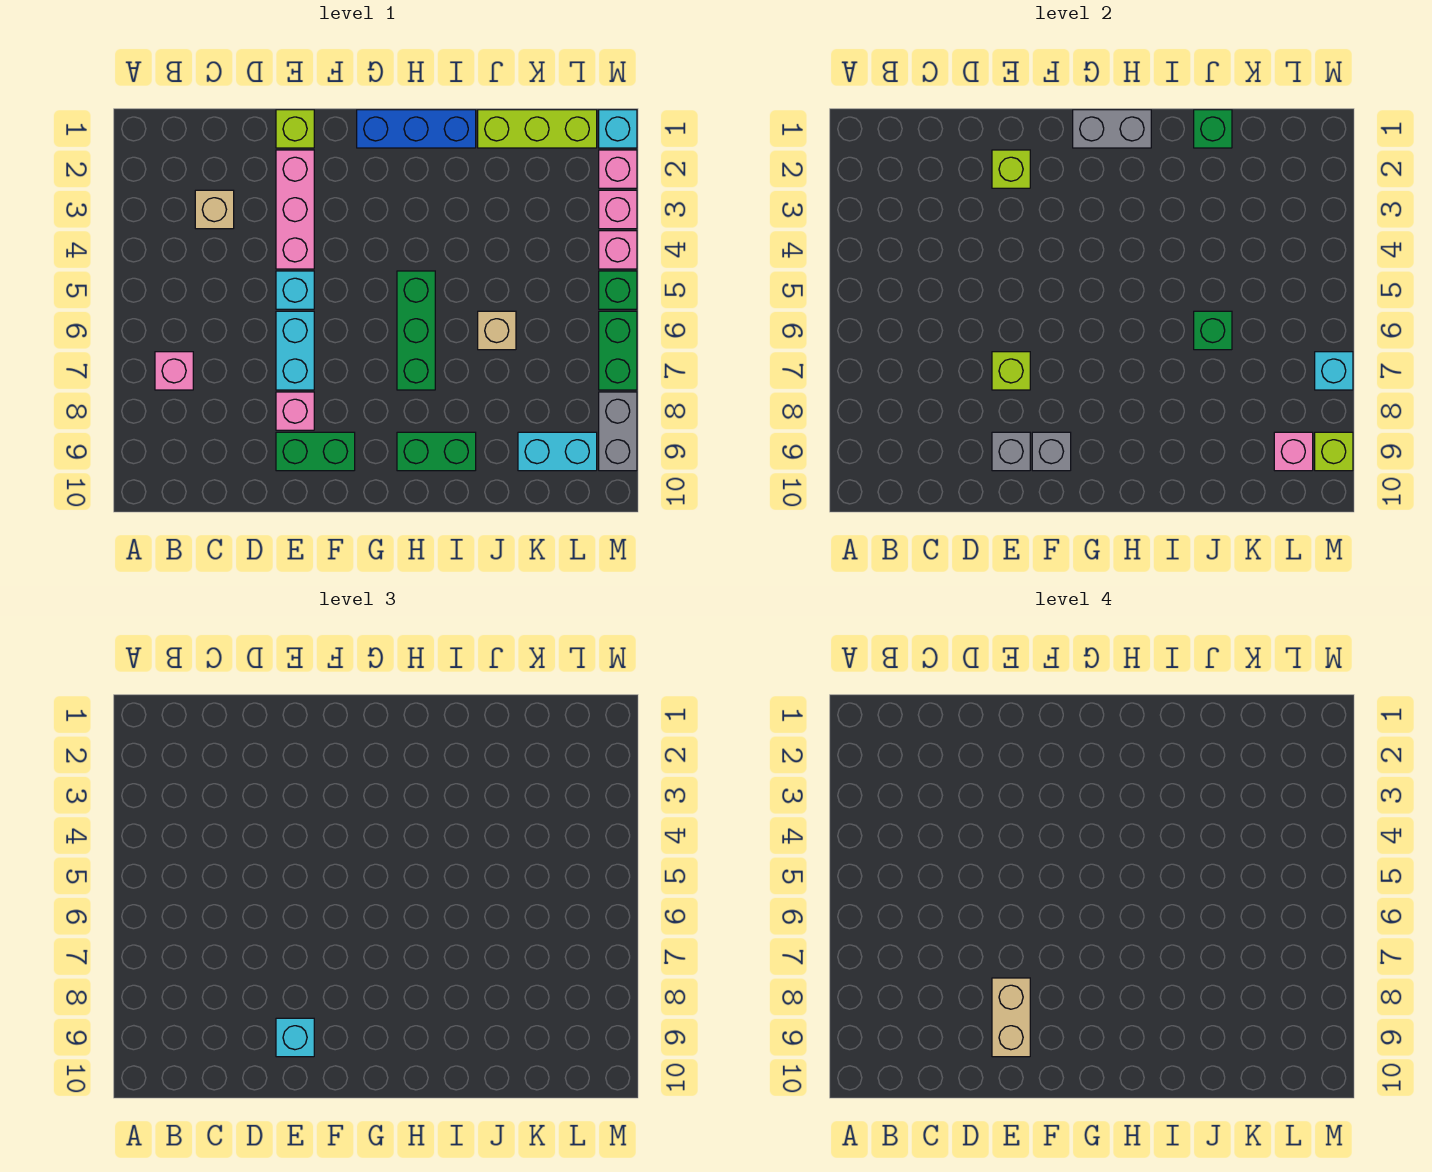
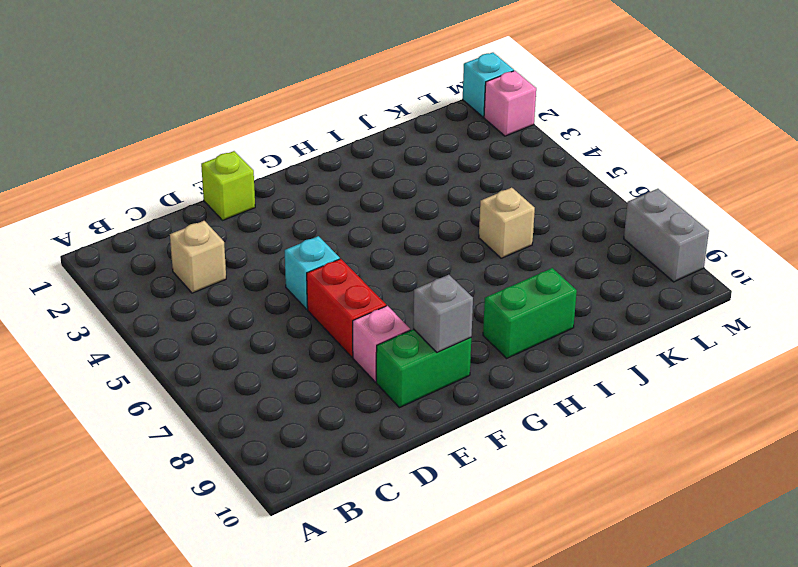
red brick E6:E7 level 1 -> cyan brick E6:E7 level 1
none -> pink brick B7 level 1
none -> pink brick E2:E4 level 1
none -> blue brick G1:I1 level 1
none -> green brick H5:H7 level 1

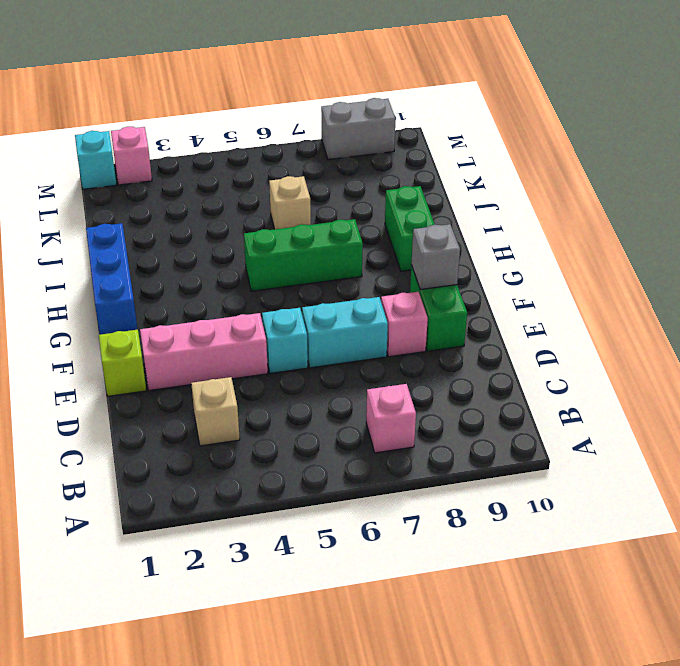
none -> lime brick J1:L1 level 1
none -> cyan brick K9:L9 level 1
none -> pink brick M3 level 1
none -> pink brick M4 level 1

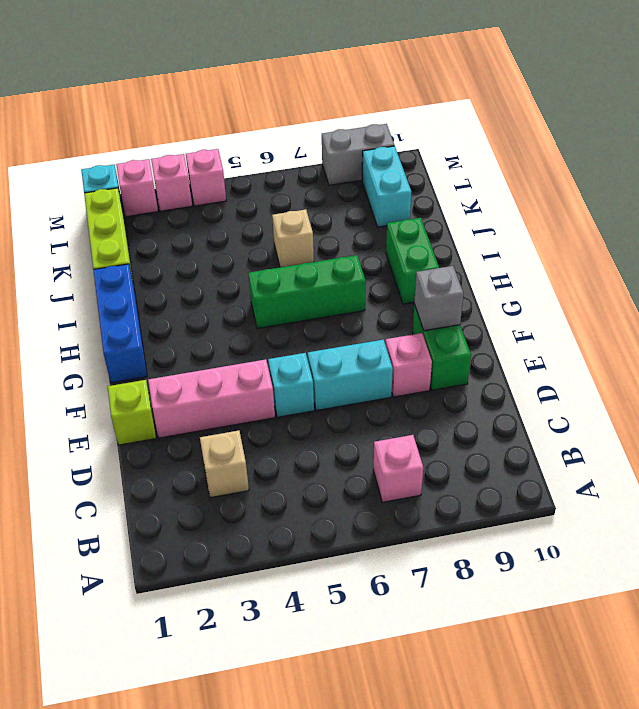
none -> green brick M5 level 1
none -> green brick M6:M7 level 1
none -> lime brick E2 level 2
none -> lime brick E7 level 2

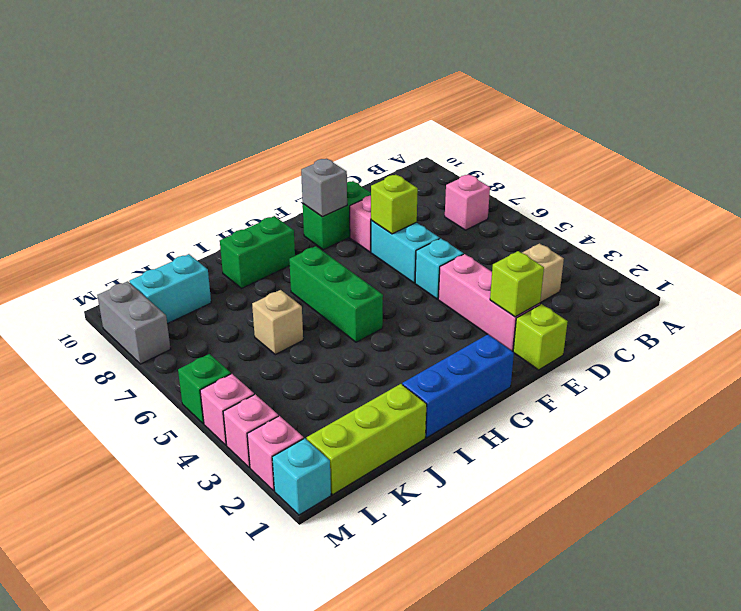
none -> green brick M6:M7 level 1
none -> grey brick E9 level 2
none -> grey brick G1:H1 level 2
none -> green brick J1 level 2

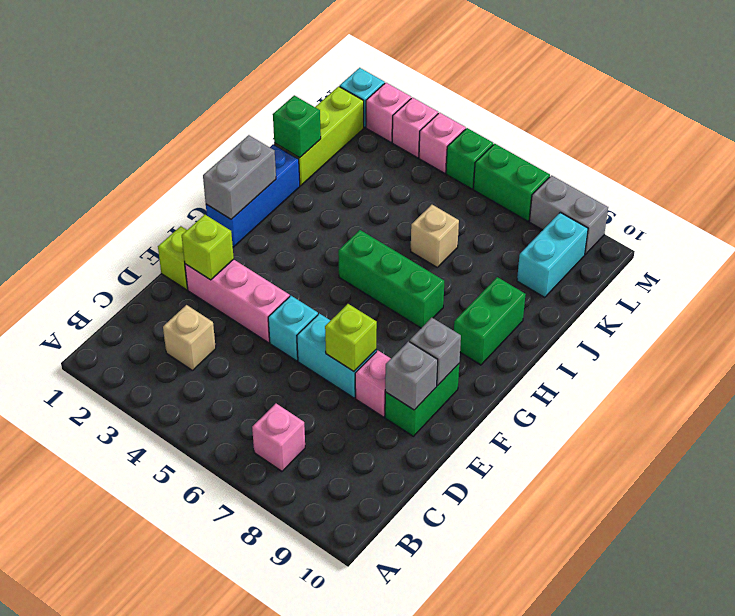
none -> green brick J6 level 2
none -> pink brick L9 level 2
none -> cyan brick M7 level 2
none -> lime brick M9 level 2

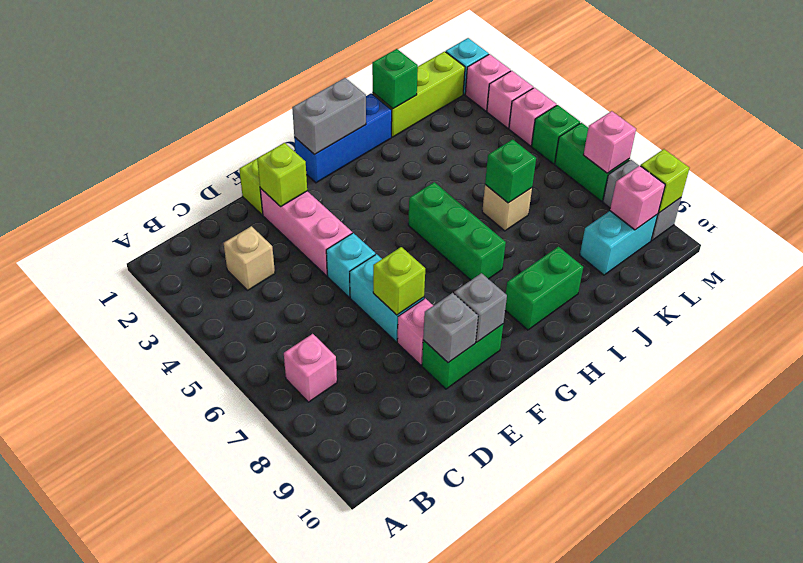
pink brick M7 level 2 -> cyan brick M7 level 2
none -> cyan brick E9 level 3
none -> tan brick E8:E9 level 4

